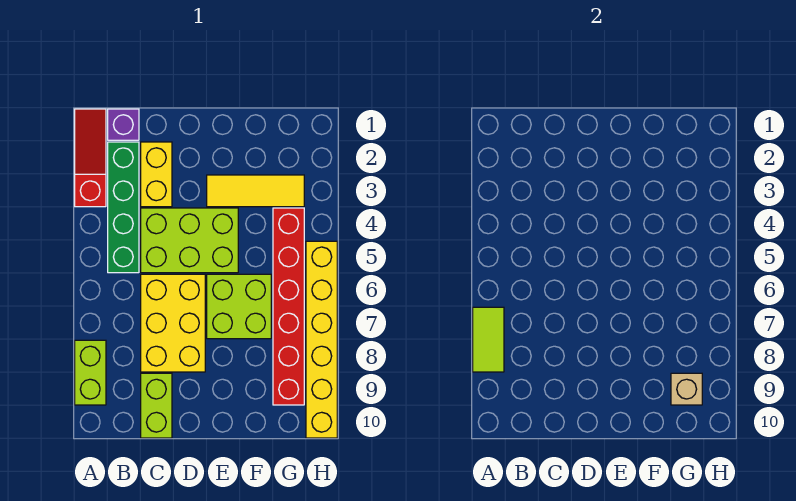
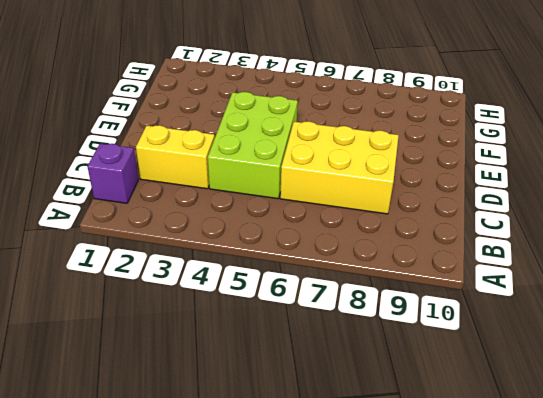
none -> red slope A1:A3 level 1 top 3
none -> lime brick A8:A9 level 1
none -> green brick B2:B5 level 1

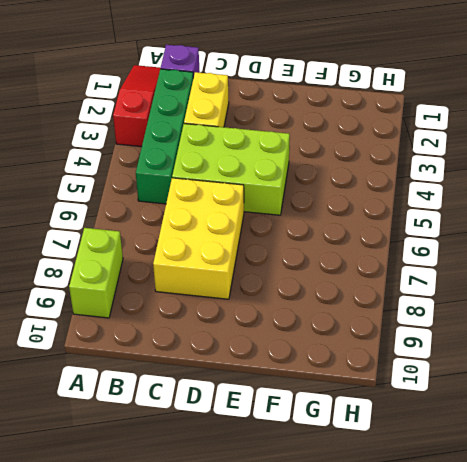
none -> lime brick C9:C10 level 1
none -> yellow tile E3:G3 level 1
none -> lime brick E6:F7 level 1

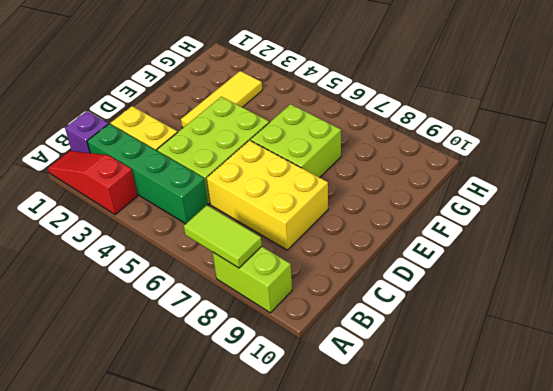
none -> lime brick C9:C10 level 1
none -> red brick G4:G9 level 1
none -> yellow brick H5:H10 level 1

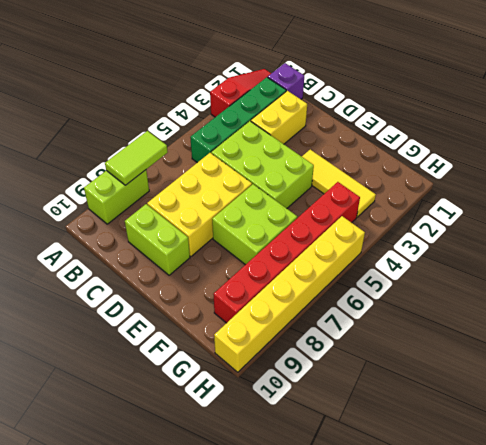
lime brick C9:D9 level 1 -> lime brick C9:C10 level 1
none -> tan brick G9 level 2

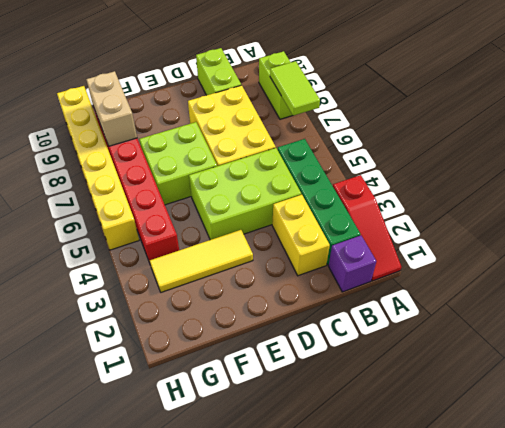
tan brick G8:G9 level 2 -> tan brick G9 level 2

